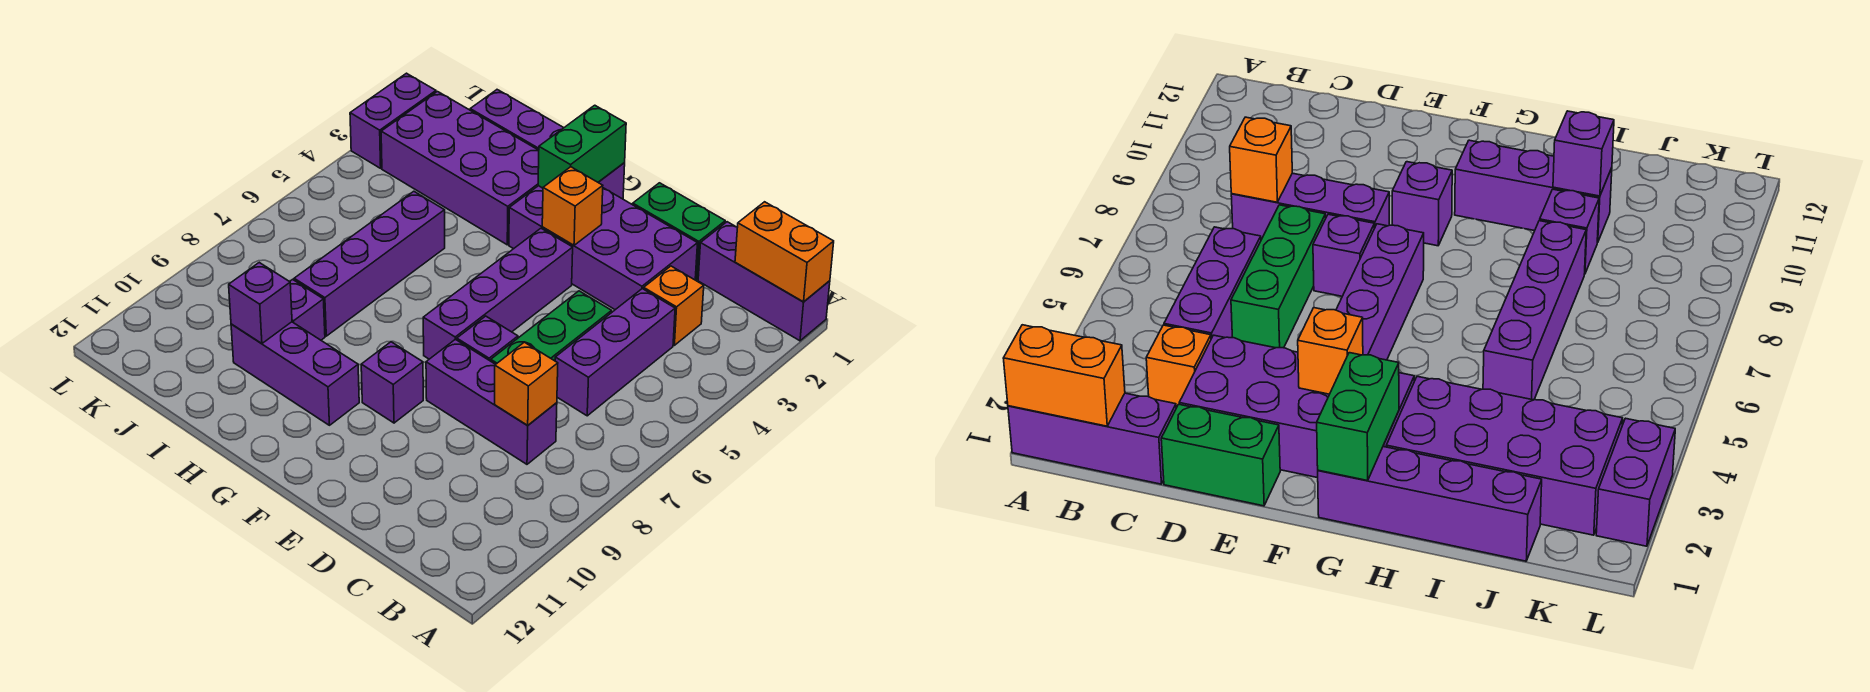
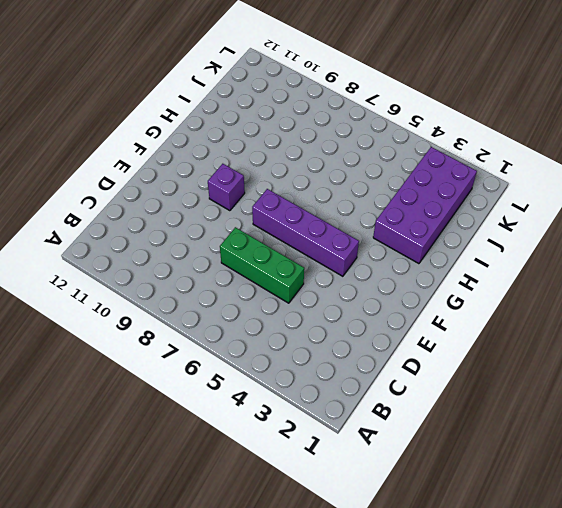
none -> purple brick A1:C1 level 1
none -> orange brick C3 level 1
none -> purple brick C4:C6 level 1

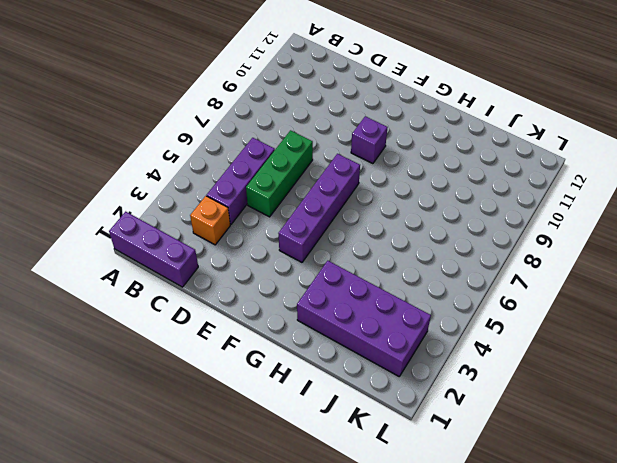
none -> purple brick C8:E8 level 1
none -> green brick D1:E1 level 1
none -> purple brick D2:G3 level 1

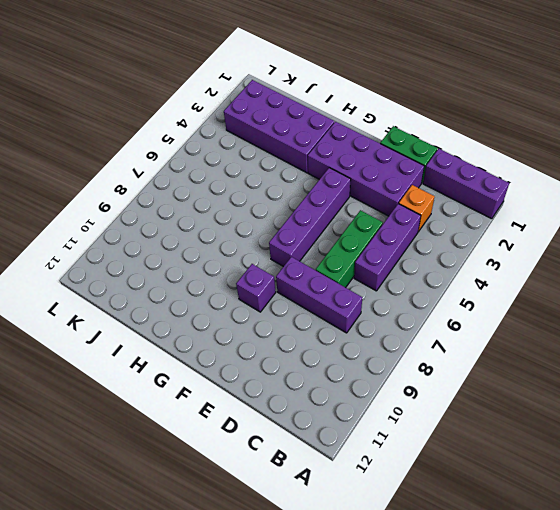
none -> purple brick E7 level 1
none -> purple brick G1:J1 level 1
none -> purple brick G10:I10 level 1

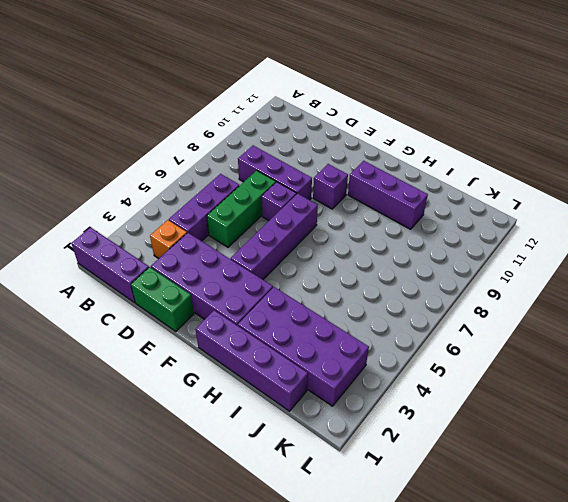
none -> purple brick I5:I8 level 1
none -> purple brick I9 level 1
none -> purple brick L2:L3 level 1

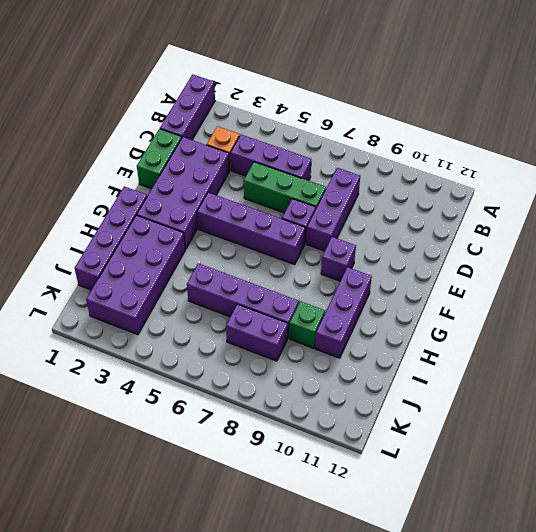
green brick I9 level 1 -> purple brick I9 level 1
purple brick J7:J8 level 1 -> purple brick L2:L3 level 1
none -> orange brick A1:B1 level 2
none -> orange brick C8 level 2
none -> orange brick F3 level 2

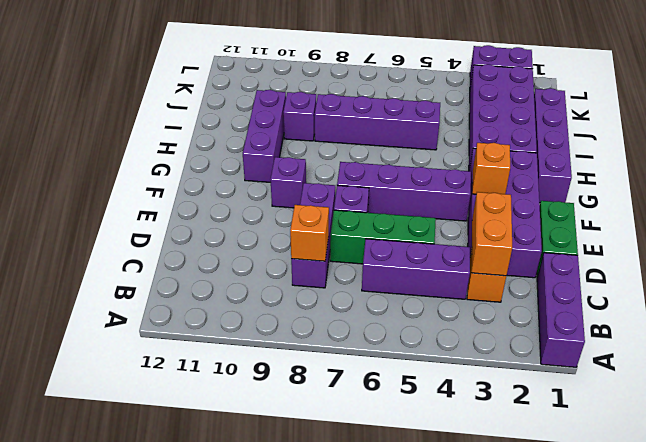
orange brick C3:D3 level 2 -> orange brick A1:B1 level 2
none -> green brick G1:G2 level 2
none -> purple brick I10 level 2

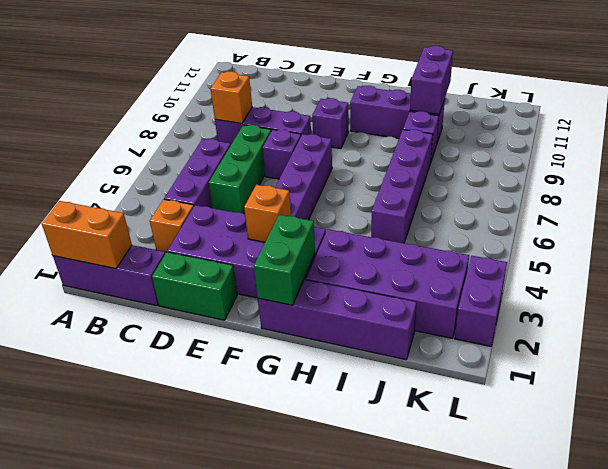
purple brick I10:I11 level 2 -> purple brick I10 level 2

